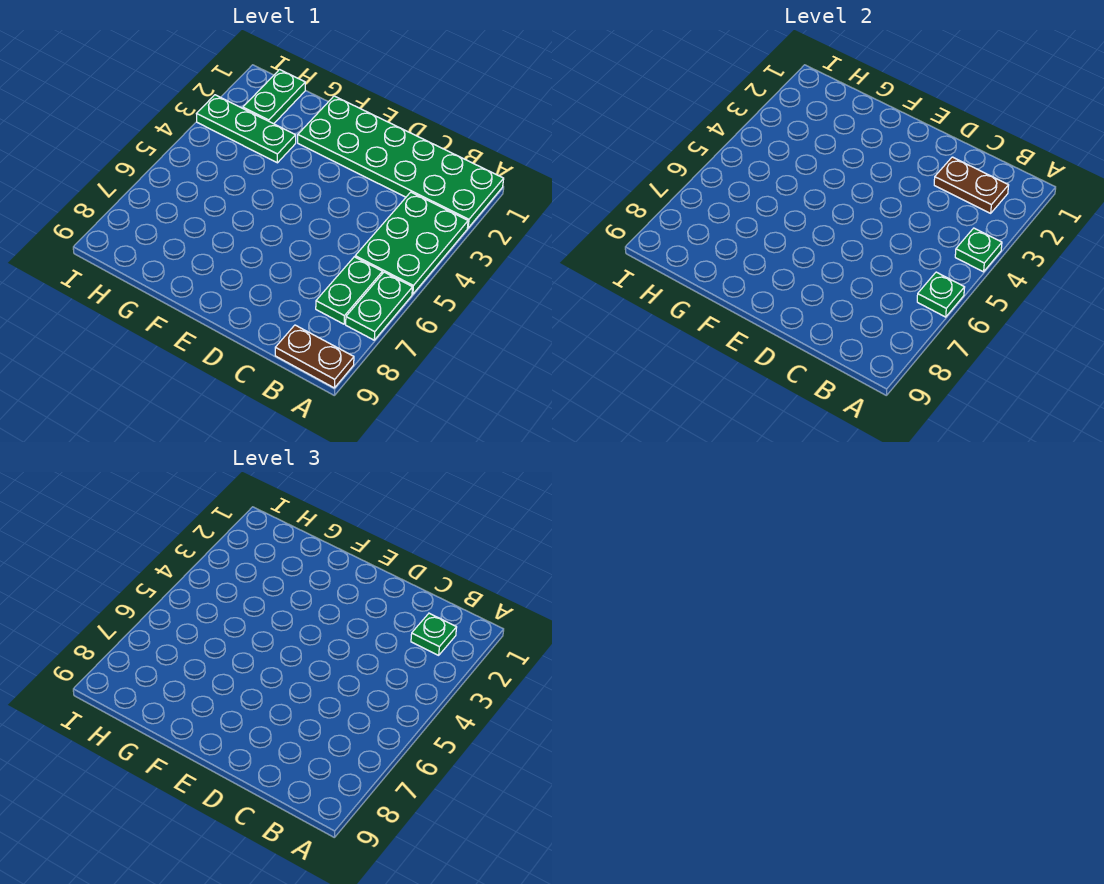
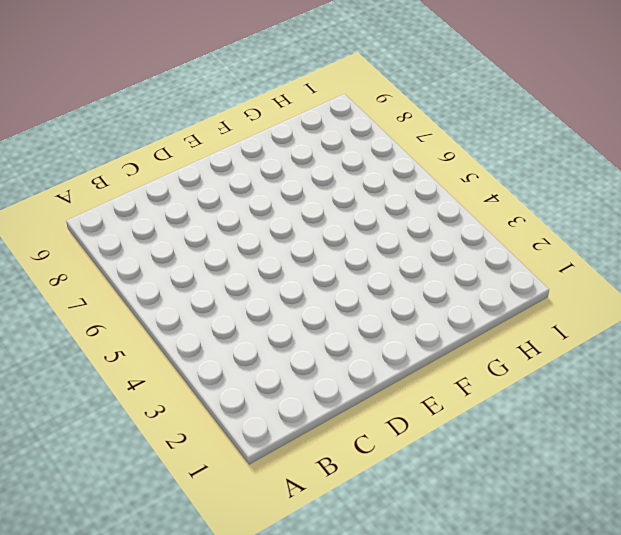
none -> green plate A1:F2 level 1
none -> green plate A3:B5 level 1

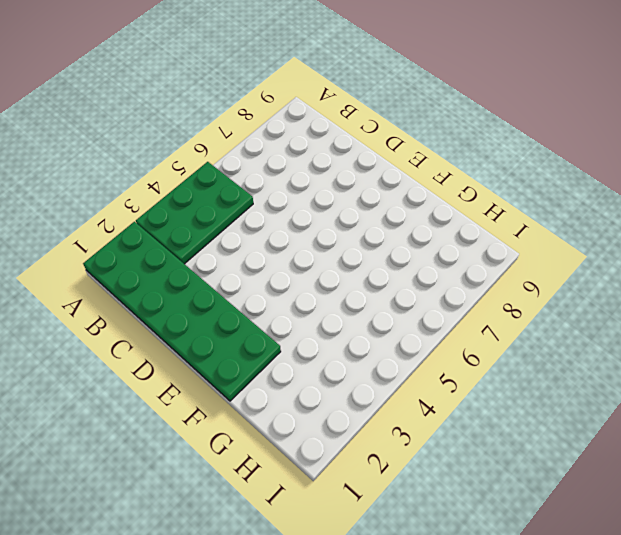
none -> green plate A6:A7 level 1
none -> brown plate A9:B9 level 1

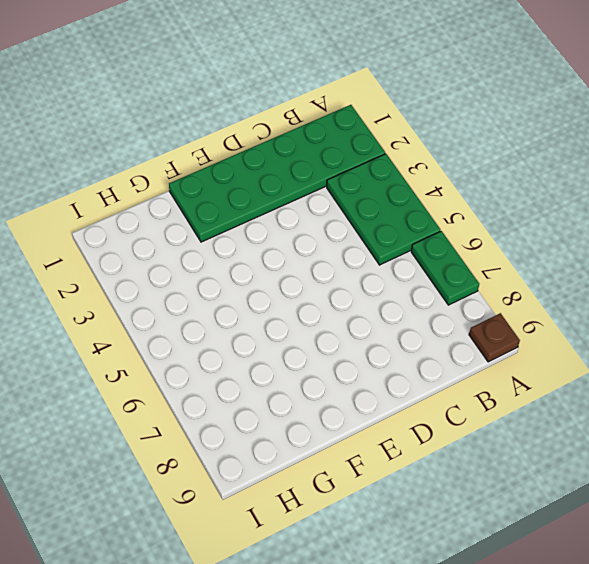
brown plate A9 level 1 -> brown plate A9:B9 level 1
none -> green plate B6:B7 level 1
none -> green plate G3:I3 level 1

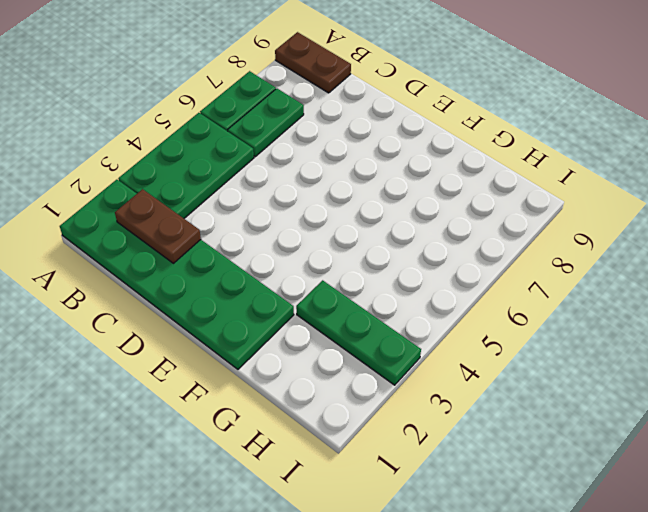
none -> green plate H1:H2 level 1
none -> green plate A4 level 2

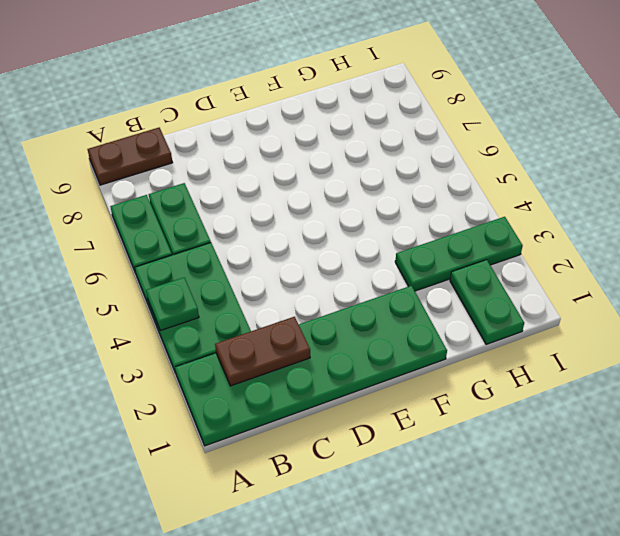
none -> green plate A6 level 2
none -> green plate B2 level 3

